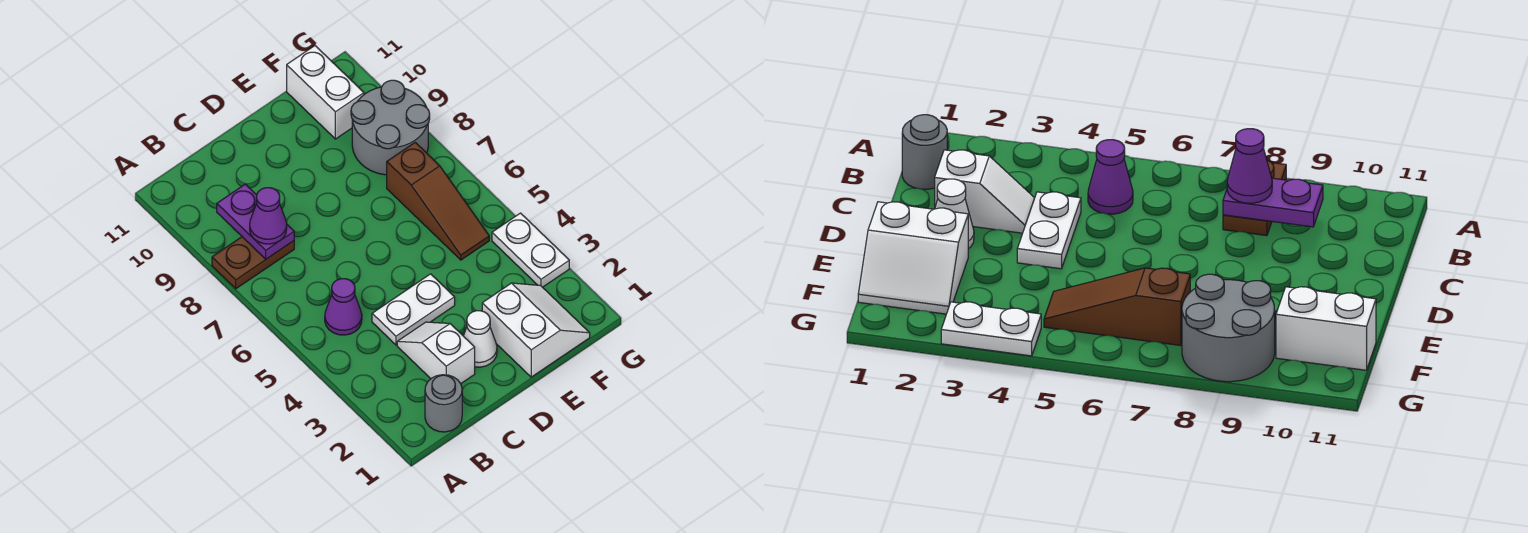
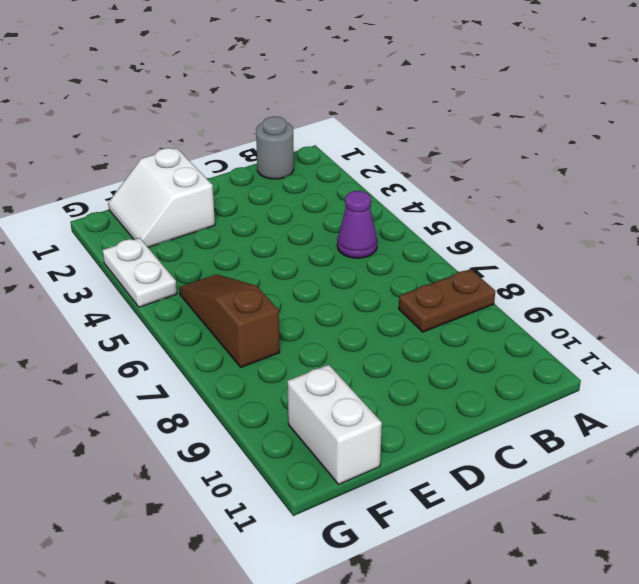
none -> white slope C2:C3 level 1 top 2
none -> white plate C4:D4 level 1
none -> white cone D2 level 1

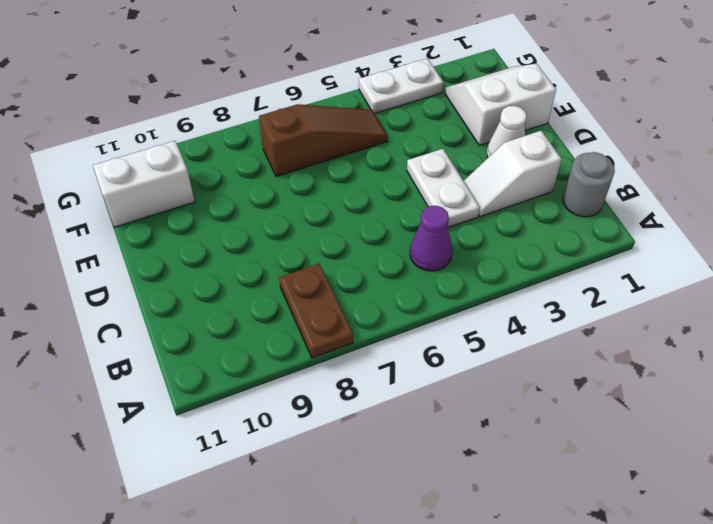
none -> grey round brick F8:G9 level 1
none -> purple plate B8:B9 level 2
none -> purple cone B8 level 3

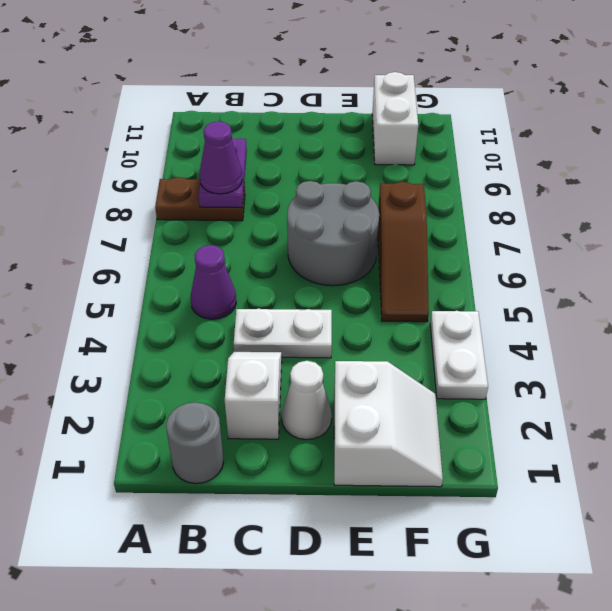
grey round brick D6:E7 level 1 -> grey round brick F8:G9 level 1

